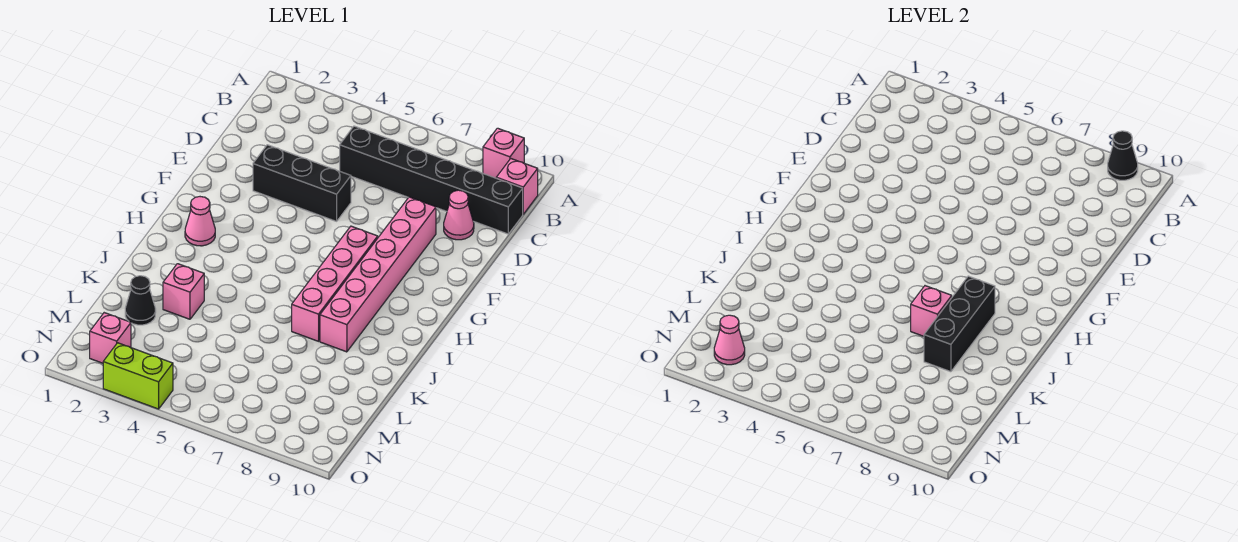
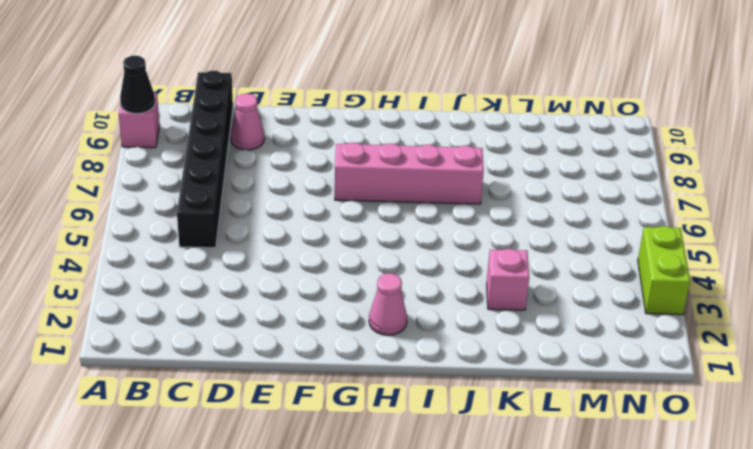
none -> pink brick B10 level 1
none -> black brick E3:E5 level 1
none -> pink brick E8:J8 level 1

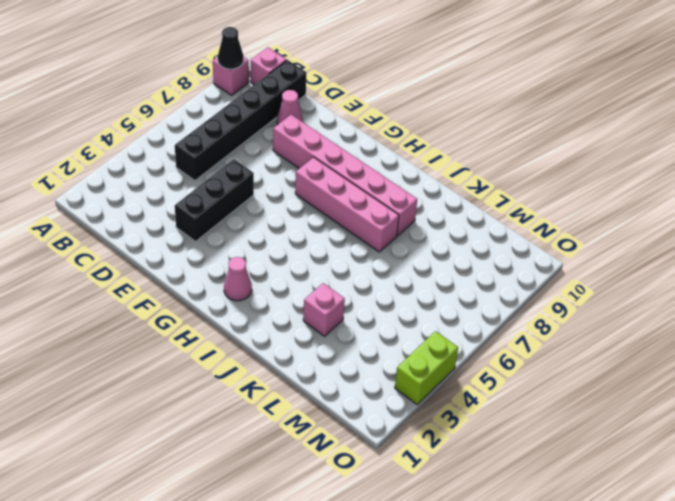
none -> black cone L2 level 1
none -> pink brick N2 level 1
none -> black brick I8:K8 level 2

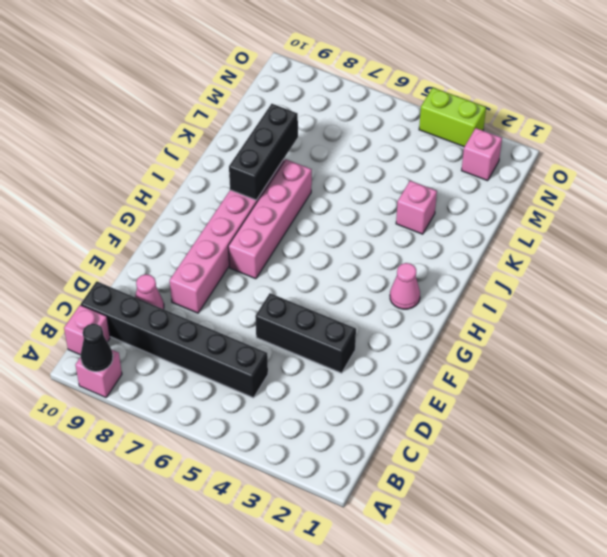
none -> black cone L2 level 1
none -> pink brick J7 level 2
none -> pink cone N2 level 2

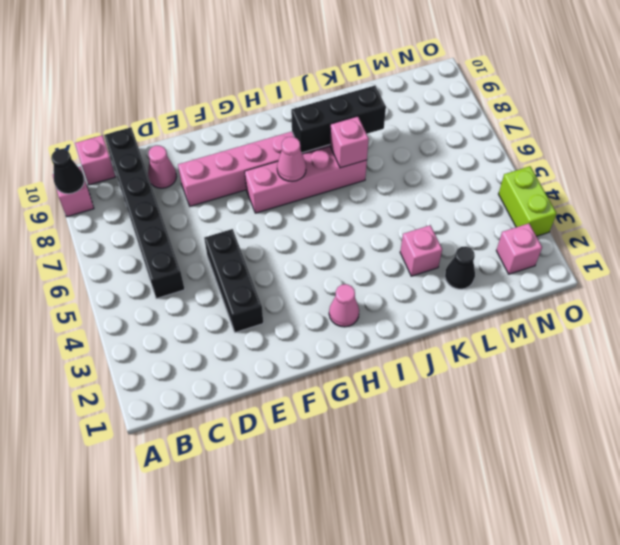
pink cone H7 level 2 -> pink cone N2 level 2

